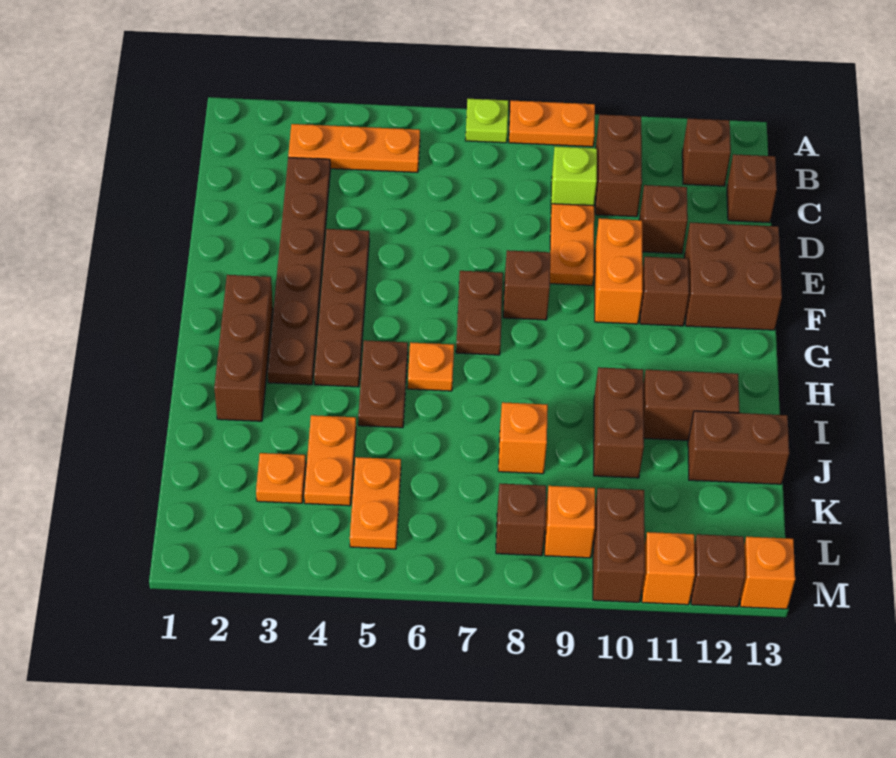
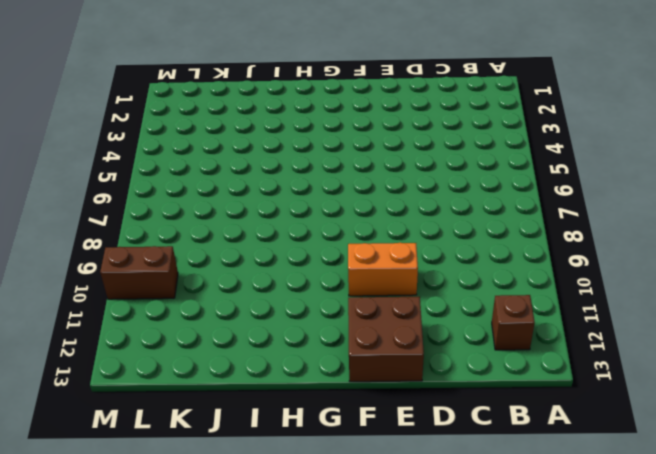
none -> lime plate A7 level 1
none -> orange plate A8:A9 level 1
none -> orange plate B3:B5 level 1
none -> brown brick B10:C10 level 1

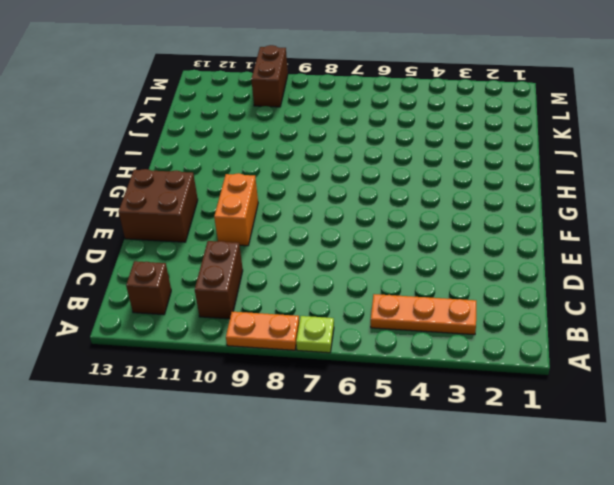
none -> brown plate C3:H3 level 1
none -> lime brick C9 level 1
none -> brown brick C13 level 1
none -> orange plate D9:E9 level 1

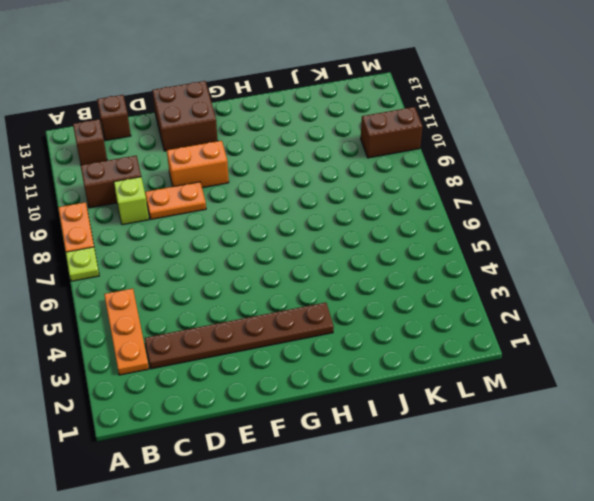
none -> brown brick D11 level 1
none -> brown plate E4:H4 level 1
none -> brown plate F7:G7 level 1
none -> brown brick F8 level 1

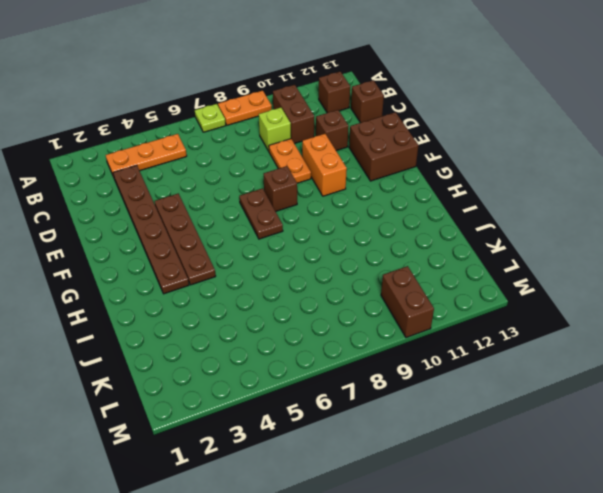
none -> brown brick F11 level 1
none -> brown brick G2:I2 level 1
none -> brown plate H5:I5 level 1
none -> orange plate H6 level 1

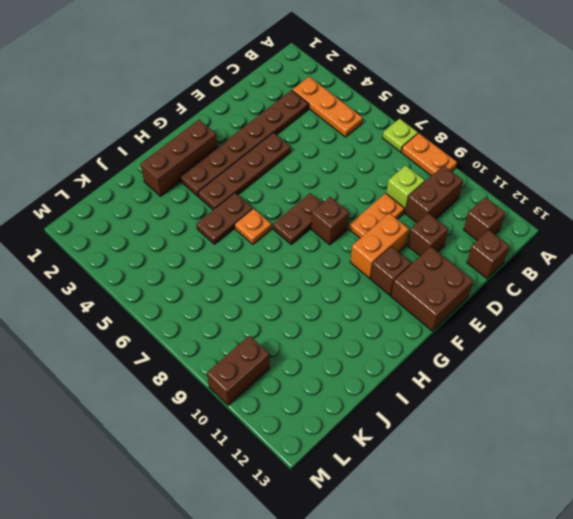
none -> brown brick I10:J10 level 1
none -> brown brick I11:I12 level 1
none -> orange plate J4:K4 level 1
none -> orange brick J8 level 1

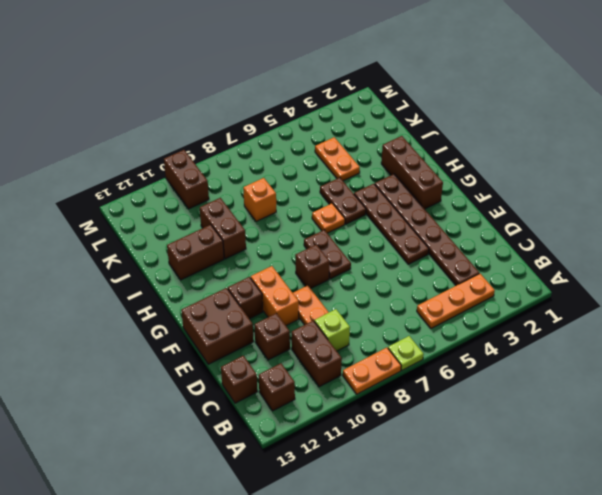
none -> brown brick J12:J13 level 1
none -> orange plate K3 level 1
none -> orange plate K5:L5 level 1
none -> brown brick L8 level 1

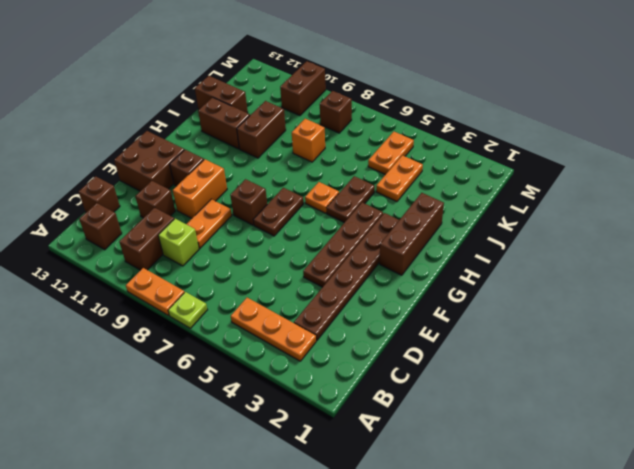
none -> orange plate K3 level 1
none -> orange brick L9 level 1
none -> orange brick M11 level 1
none -> brown brick M12 level 1

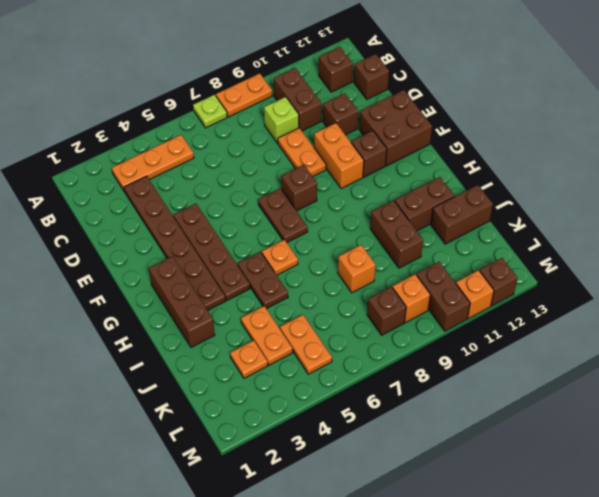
none -> orange brick M13 level 1

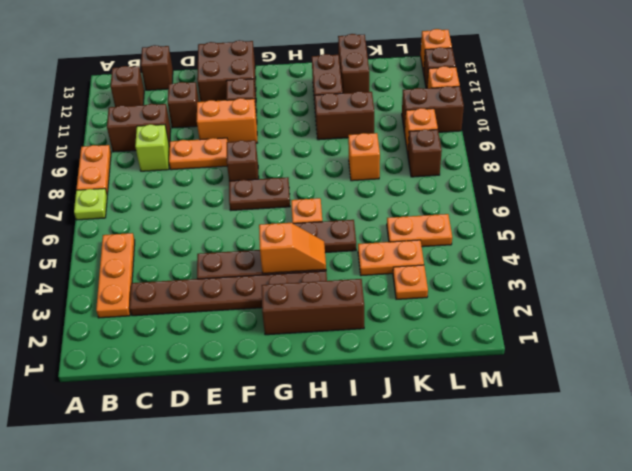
orange slope G4:H4 level 2 top G -> none

